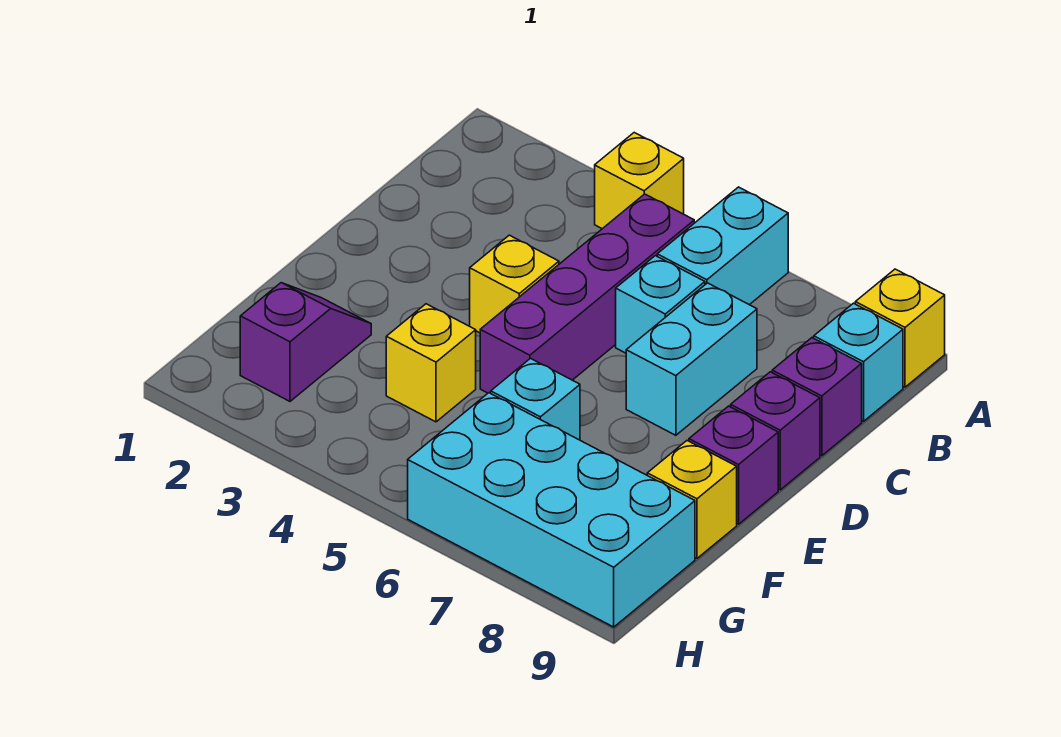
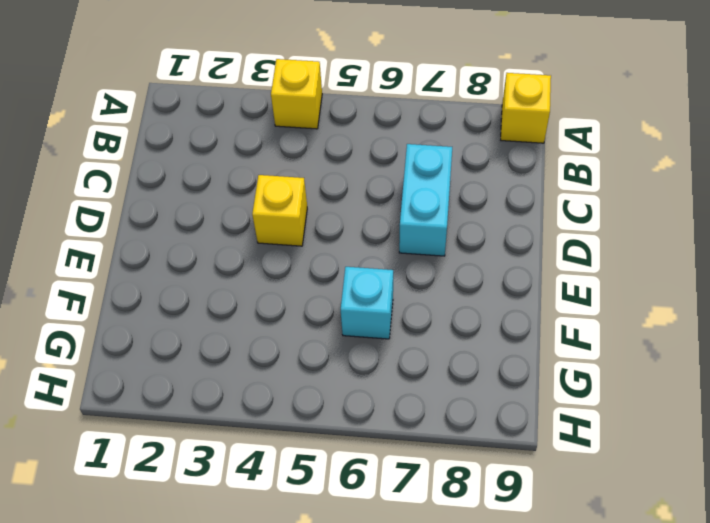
none -> cyan brick A6:B6 level 1
none -> purple brick B5:E5 level 1
none -> cyan brick B9 level 1

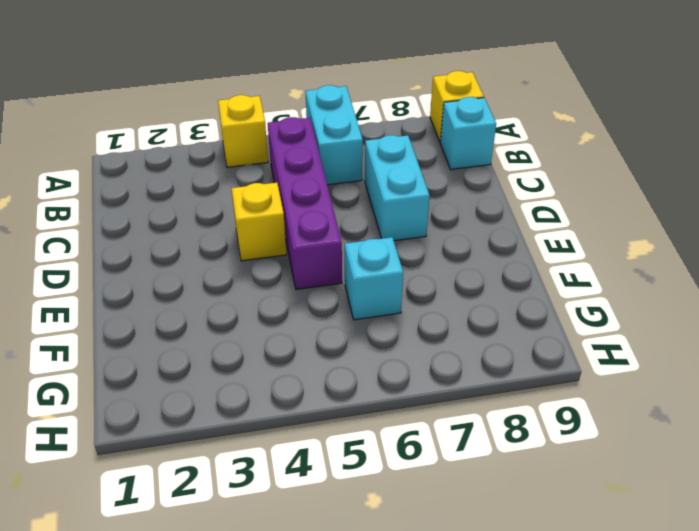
none -> cyan brick C6 level 1
none -> purple brick C9 level 1
none -> purple brick D9 level 1

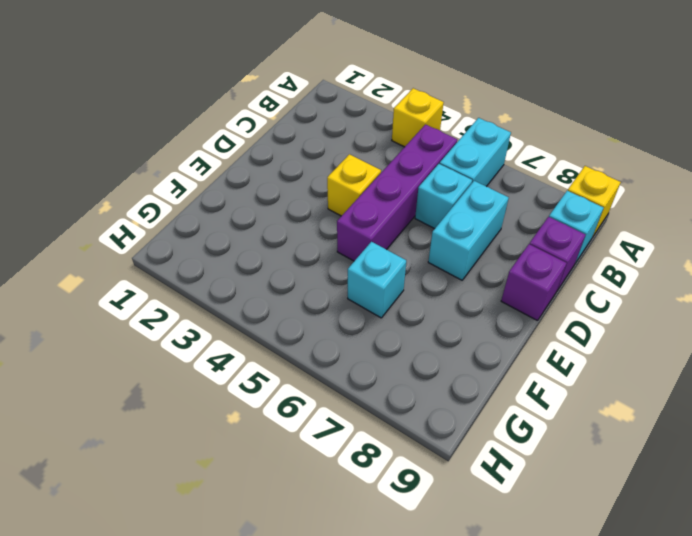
none -> purple brick E9 level 1
none -> purple slope F2:G2 level 1 top G
none -> yellow brick F4 level 1

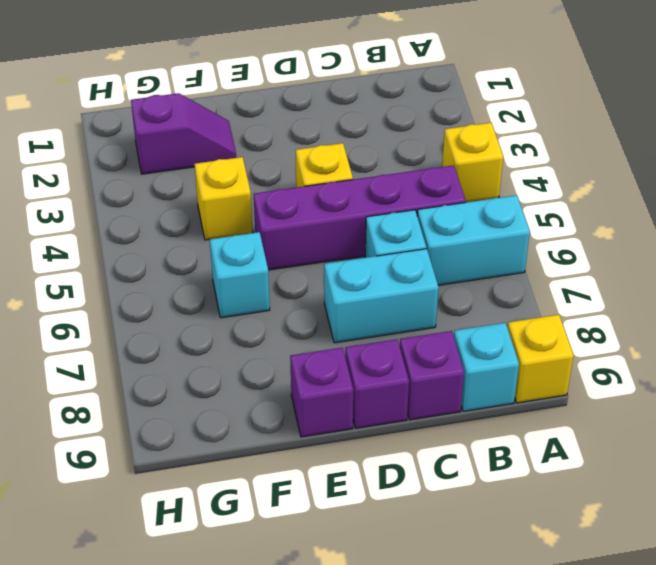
none -> yellow brick F9 level 1
none -> cyan brick G6:H9 level 1

